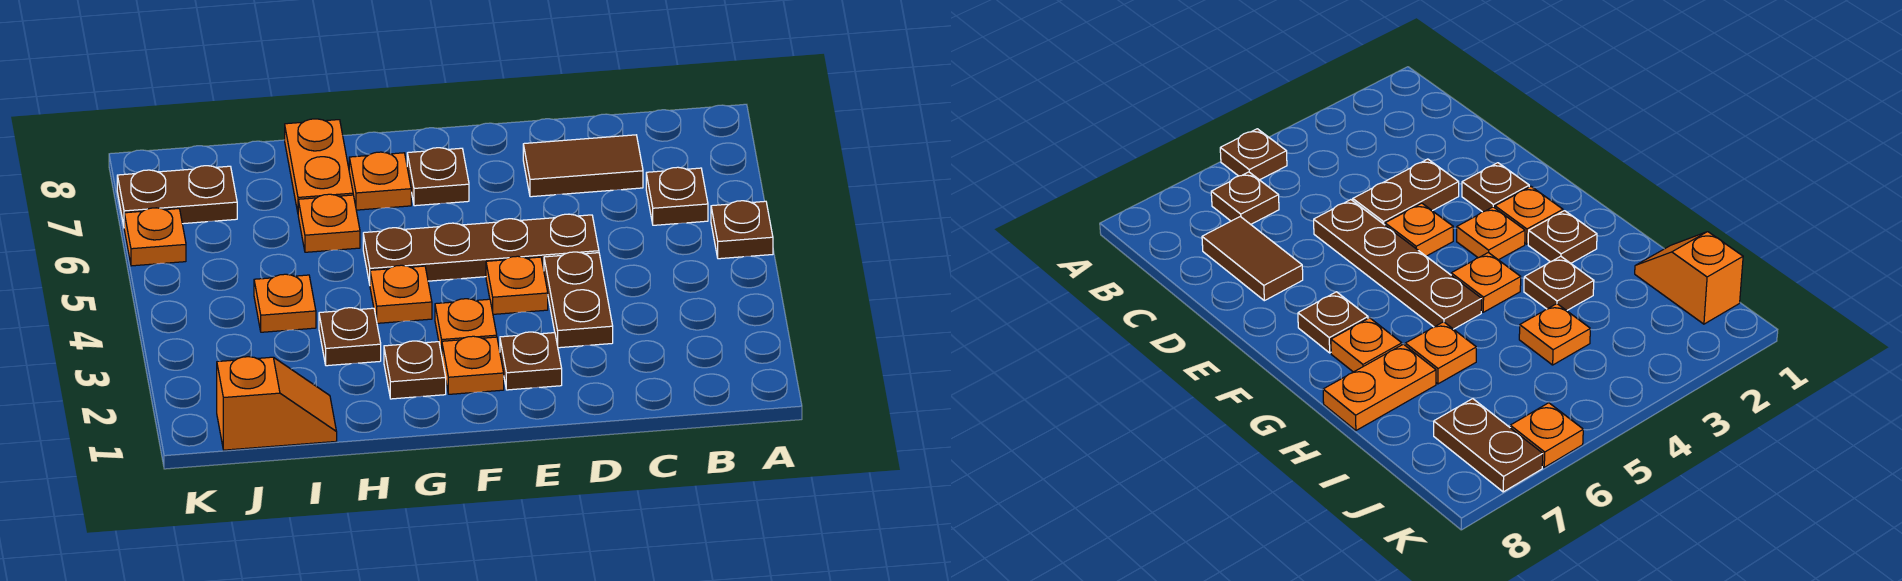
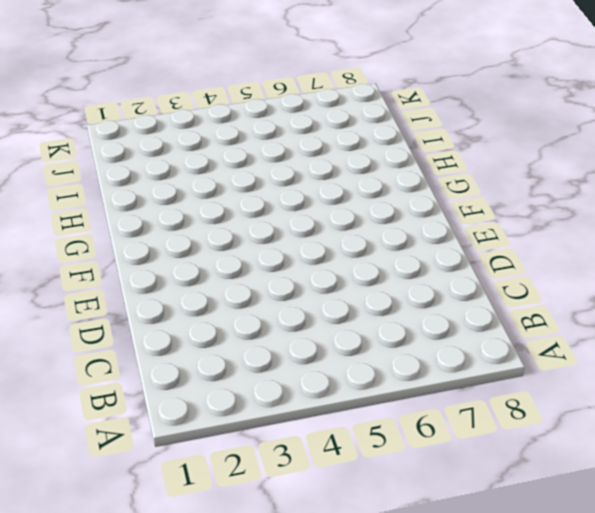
none -> brown plate A5 level 1
none -> brown plate B6 level 1
none -> brown tile C7:D7 level 1

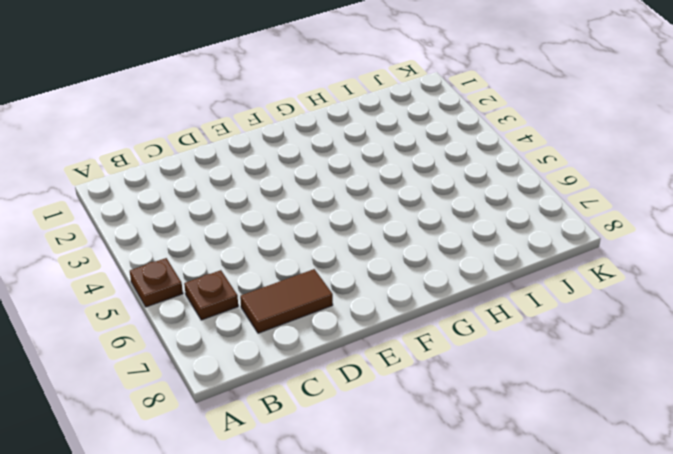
none -> brown plate D3:D4 level 1
none -> brown plate D5:G5 level 1
none -> brown plate E2 level 1

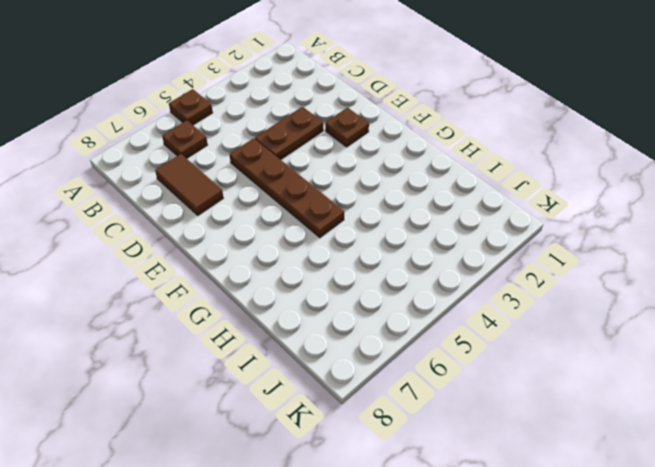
none -> orange plate E4 level 1
none -> orange plate F2 level 1
none -> orange plate F3 level 1

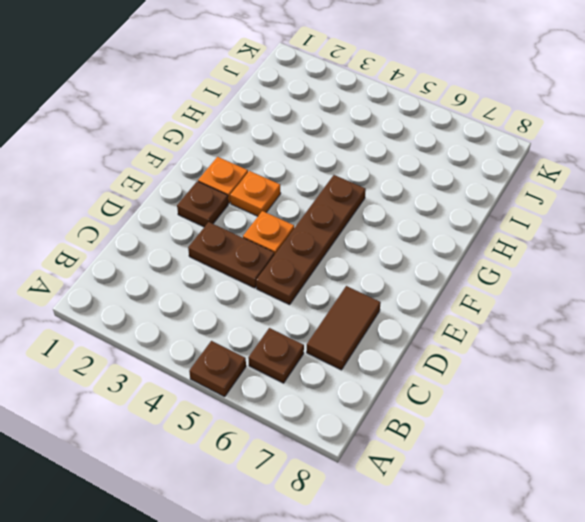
none -> brown plate F7 level 1
none -> brown plate G2 level 1
none -> orange plate G4 level 1

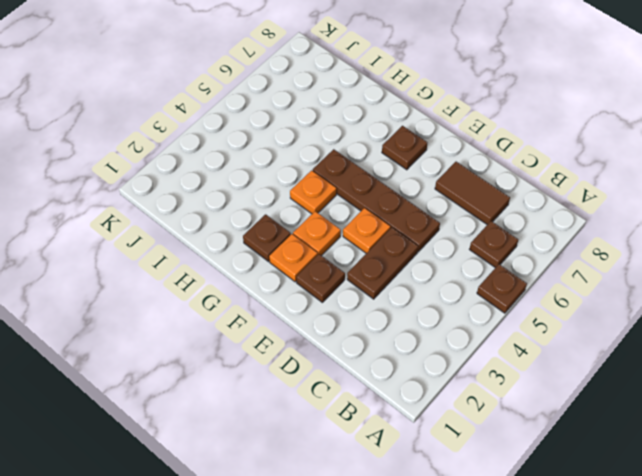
none -> orange plate G7 level 1
none -> brown plate H3 level 1
none -> orange plate H6 level 1

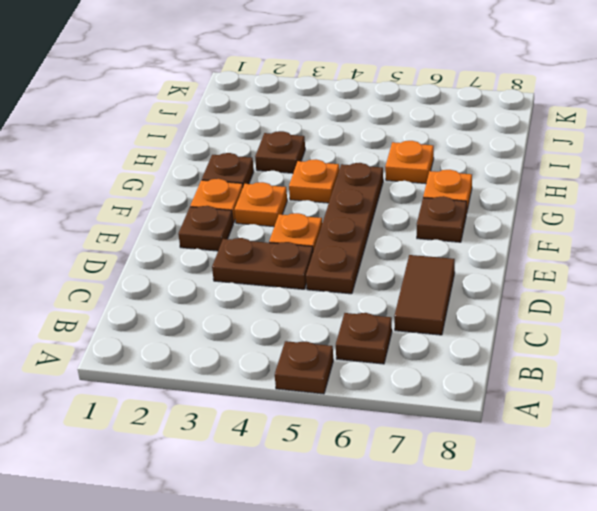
none -> orange plate H7:H8 level 1
none -> orange slope I1:J1 level 1 top J
none -> orange plate I4 level 1

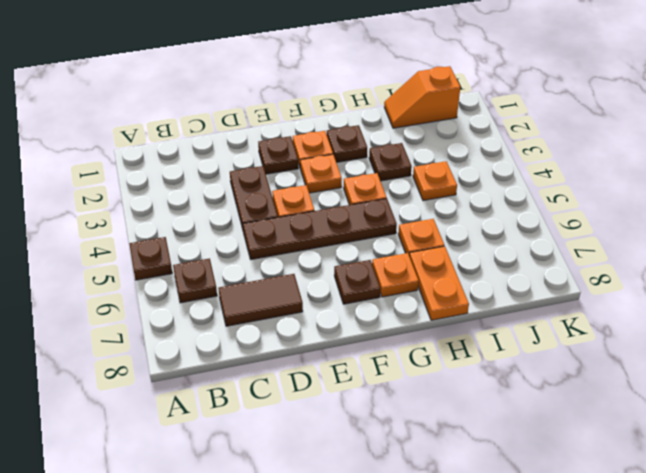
none -> brown plate J7:K7 level 1
none -> orange plate K6 level 1

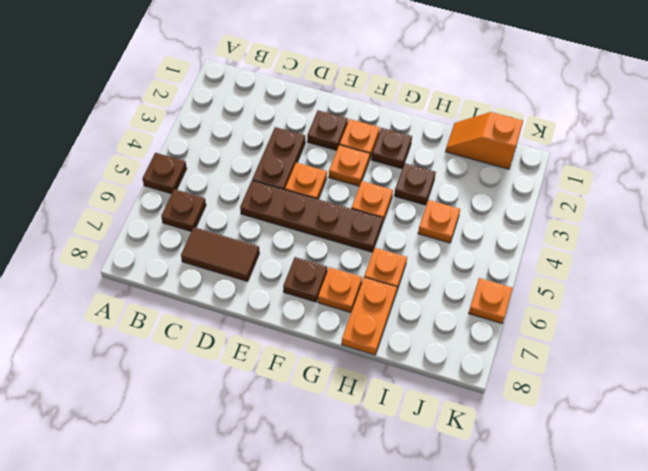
none -> brown plate J7:K7 level 1

